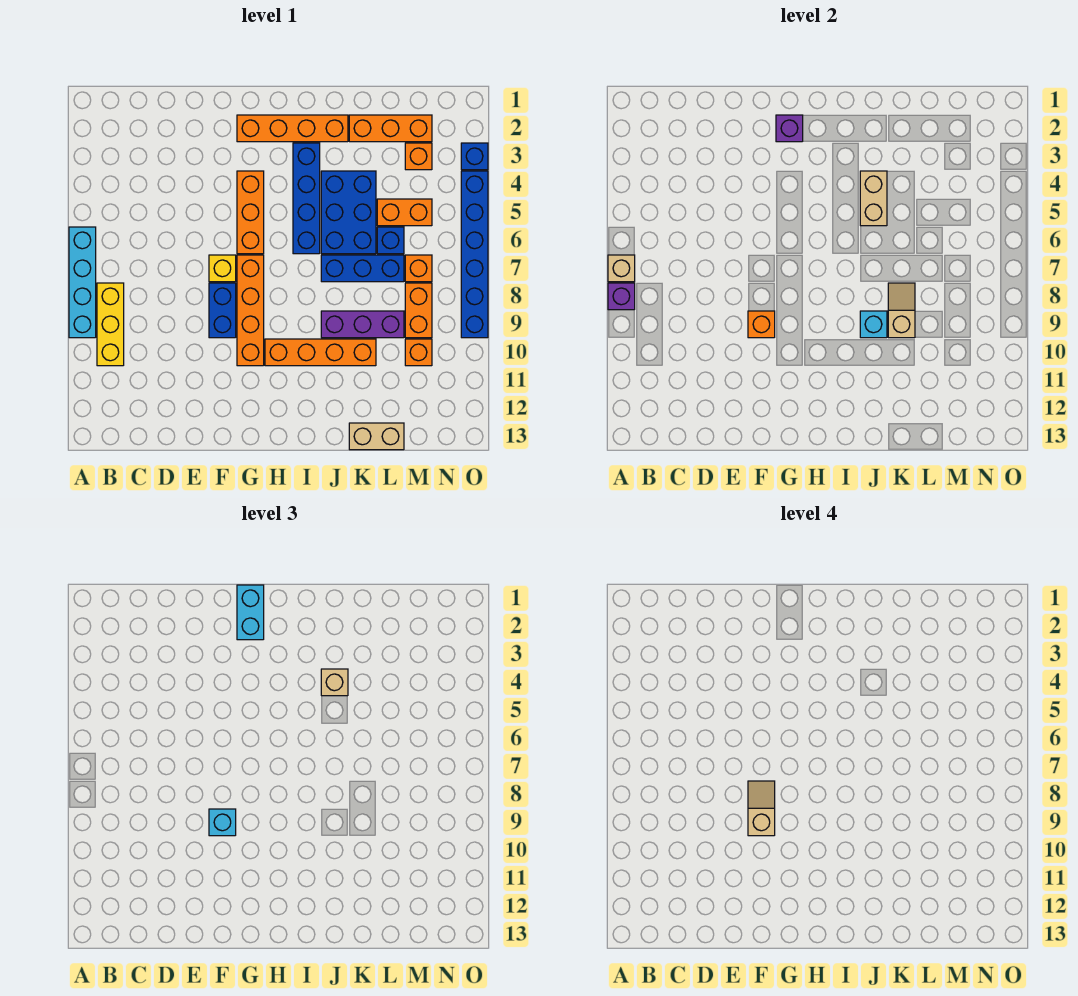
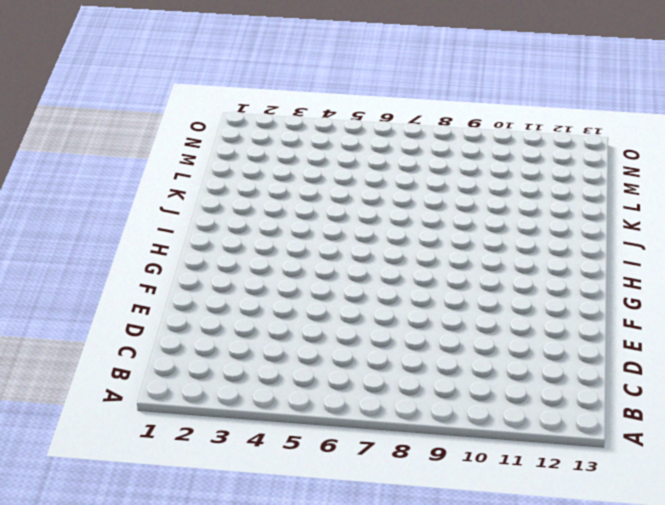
none -> cyan brick A6:A9 level 1
none -> yellow brick B8:B10 level 1
none -> yellow brick F7 level 1
none -> blue brick F8:F9 level 1

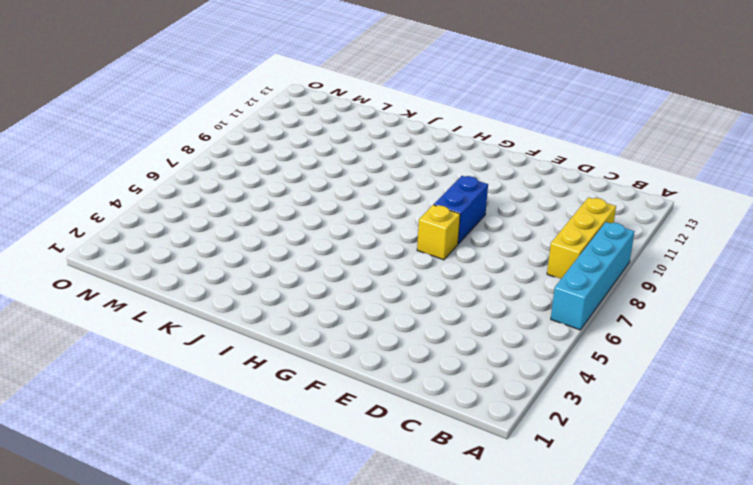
none -> orange brick G2:J2 level 1
none -> orange brick G4:G6 level 1
none -> orange brick G7:G10 level 1
none -> orange brick H10:K10 level 1

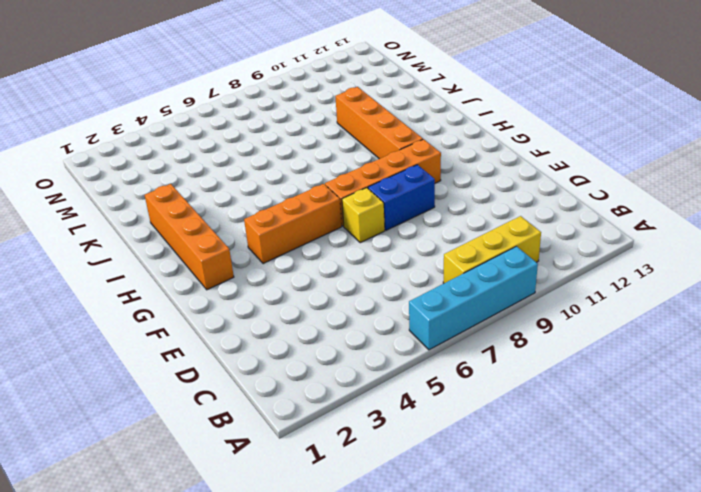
none -> blue brick I3:I6 level 1
none -> blue brick J4:K6 level 1
none -> blue brick J7:L7 level 1
none -> purple brick J9:L9 level 1

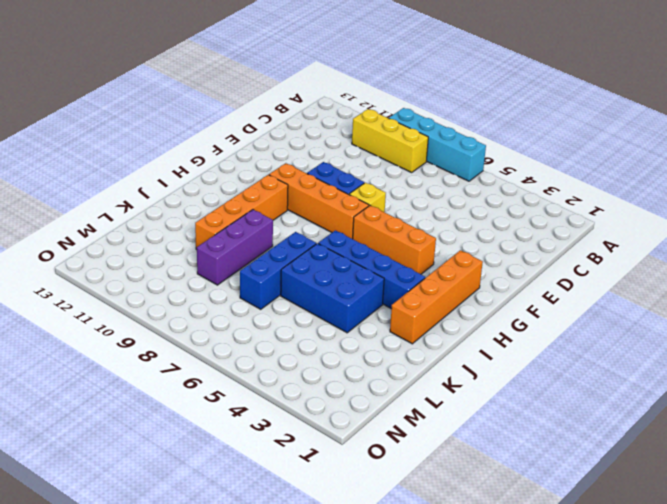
none -> orange brick K2:M2 level 1
none -> tan brick K13:L13 level 1
none -> orange brick L5:M5 level 1
none -> blue brick L6 level 1

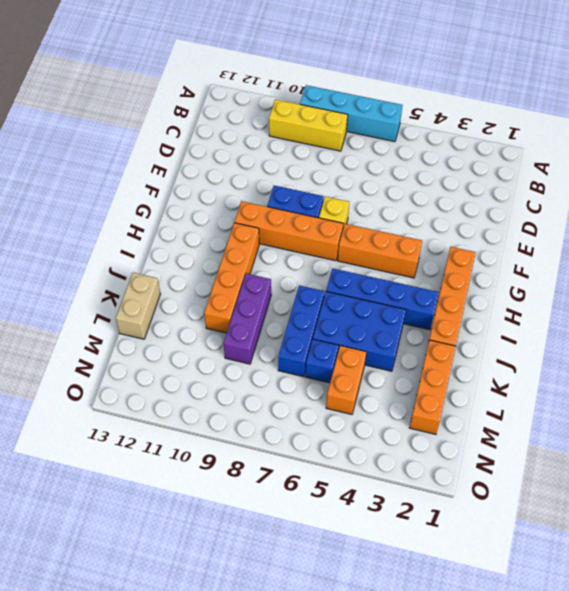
none -> orange brick M3 level 1
none -> orange brick M7 level 1
none -> orange brick M8:M9 level 1
none -> orange brick M10 level 1

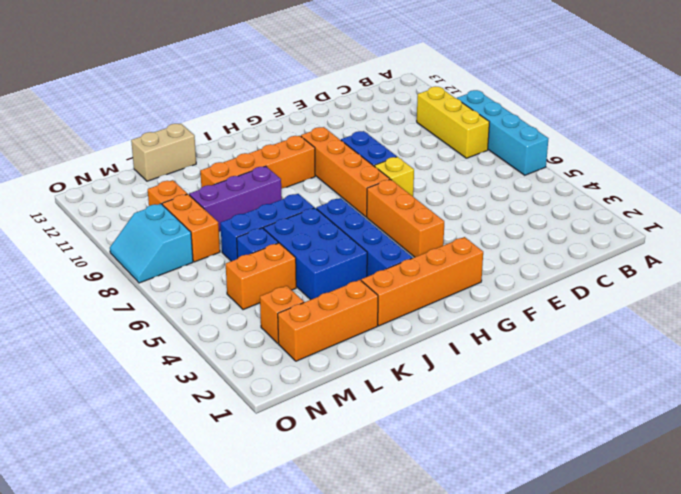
cyan slope N8:O9 level 1 top N -> blue brick O4:O9 level 1
none -> orange brick M7 level 1
none -> blue brick O3 level 1
none -> tan brick A7 level 2
none -> purple brick A8 level 2

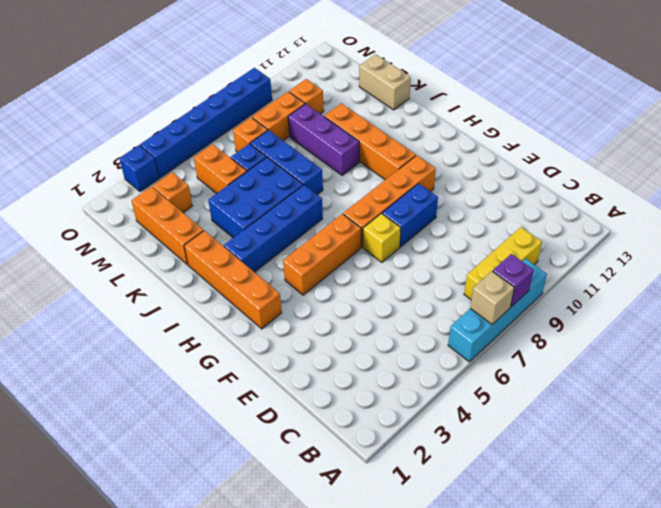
none -> orange brick F9 level 2
none -> purple brick G2 level 2
none -> tan brick J4:J5 level 2
none -> cyan brick J9 level 2

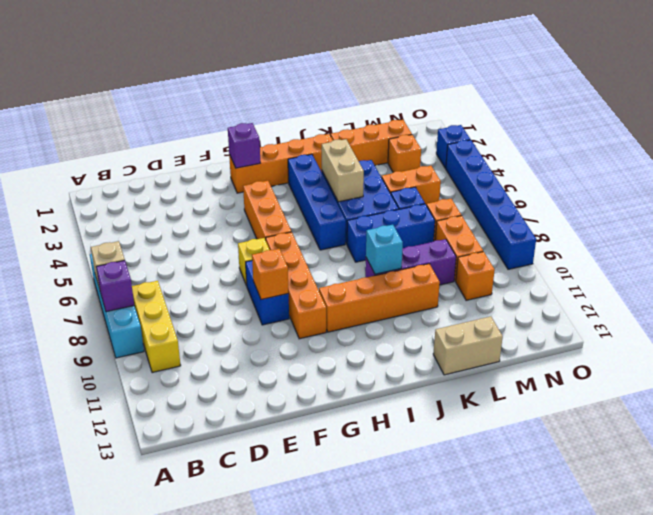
none -> tan slope K8:K9 level 2 top 9
none -> cyan brick F9 level 3
none -> cyan brick G1:G2 level 3
none -> tan brick J4 level 3

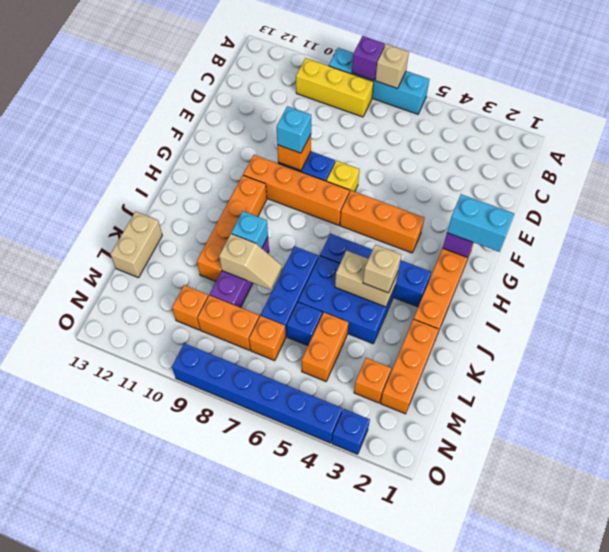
none -> tan slope F8:F9 level 4 top 9

